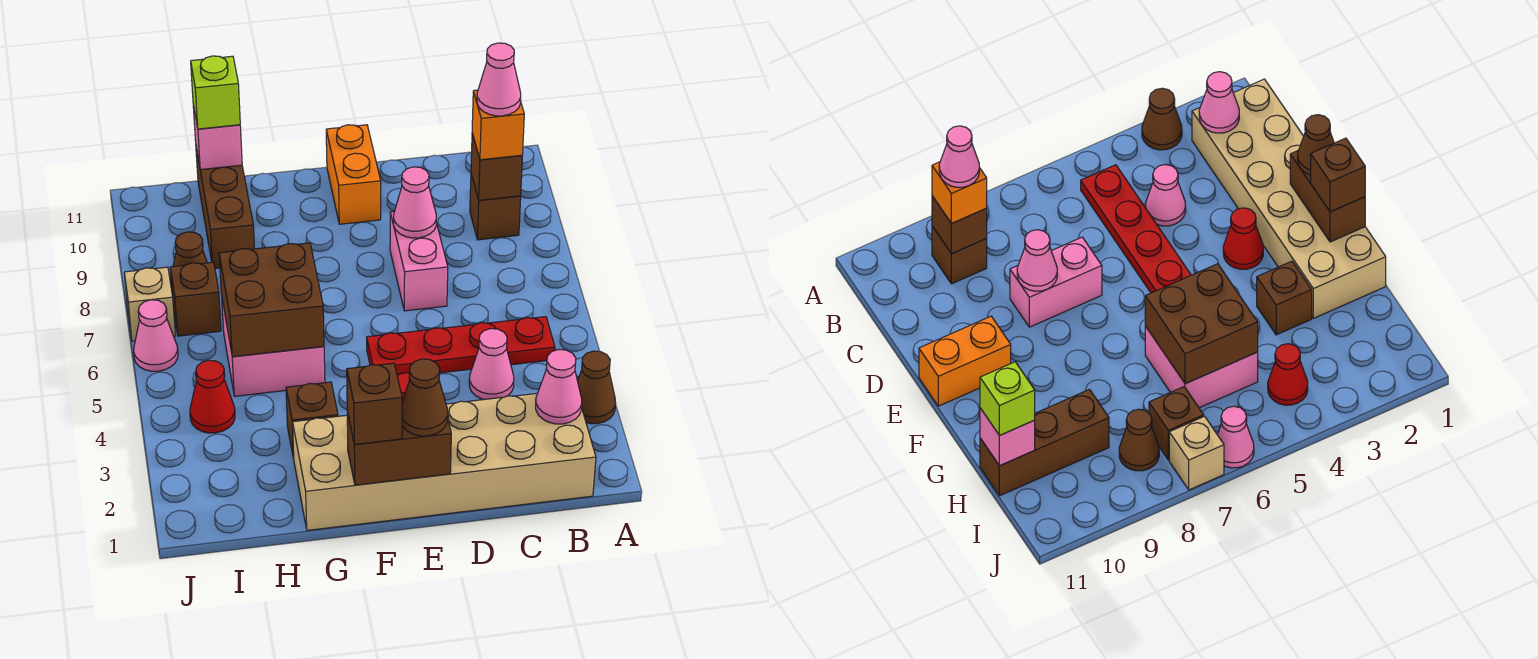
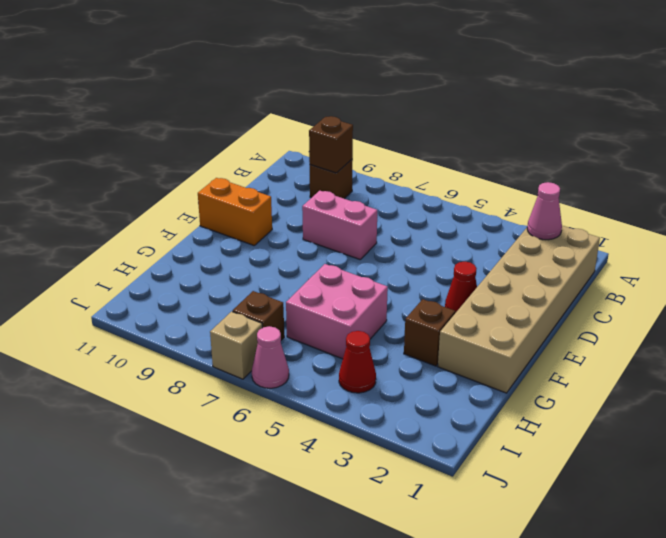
none -> brown cone A3 level 1
none -> red plate B5:E5 level 1
none -> pink cone C4 level 1

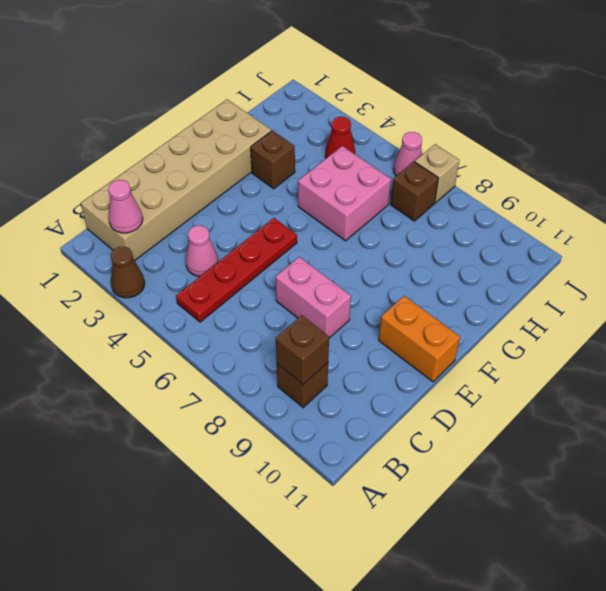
none -> red cone E3 level 1
none -> brown brick H9:H11 level 1
none -> brown cone I8 level 1

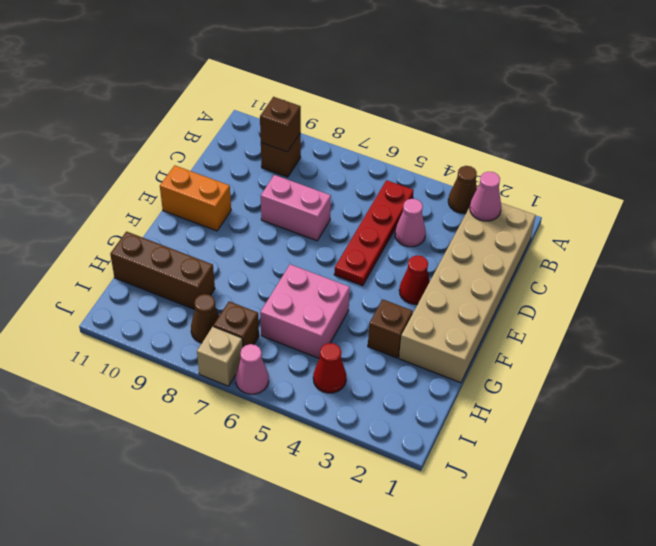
none -> pink cone D8 level 2
none -> brown brick E1:F1 level 2
none -> brown brick G5:H6 level 2

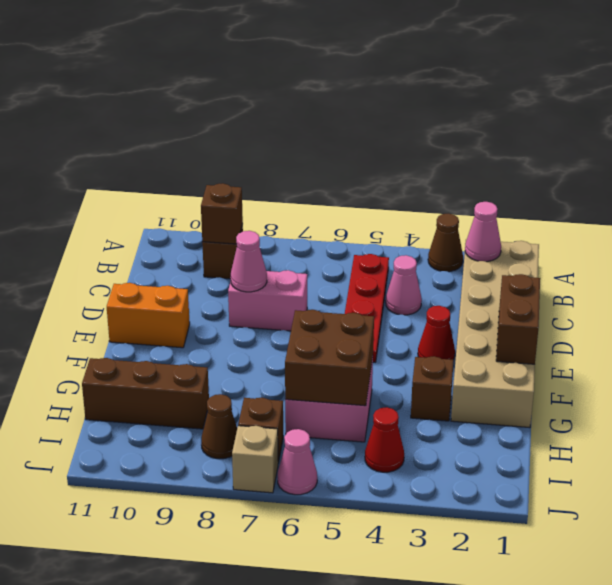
none -> pink brick H11 level 2
none -> orange brick B9 level 3
none -> brown cone E1 level 3

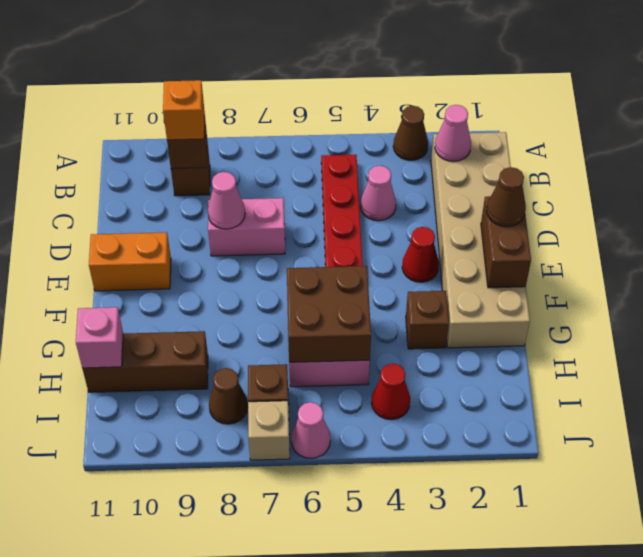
none -> brown brick F1 level 3
none -> lime brick H11 level 3
none -> pink cone B9 level 4

